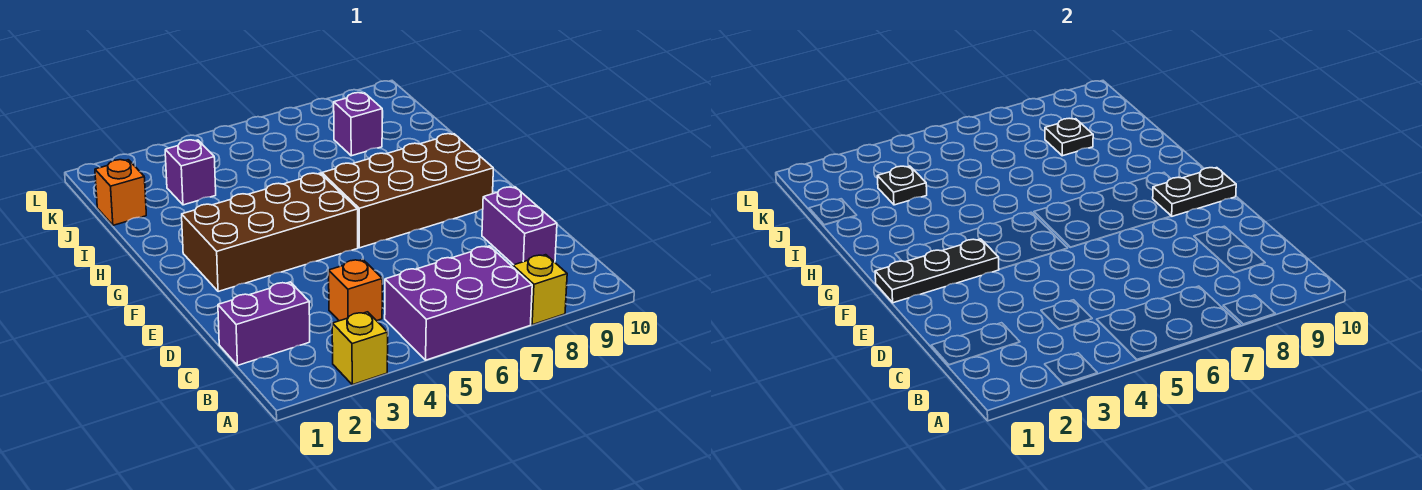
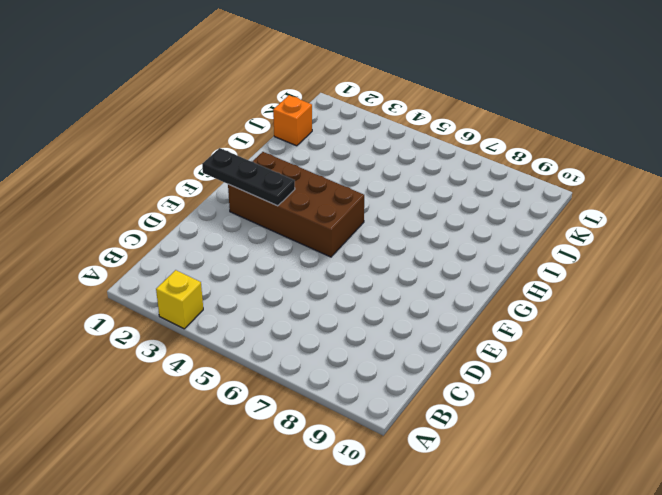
none -> purple brick A5:B7 level 1
none -> yellow brick A8 level 1
none -> purple brick C1:C2 level 1

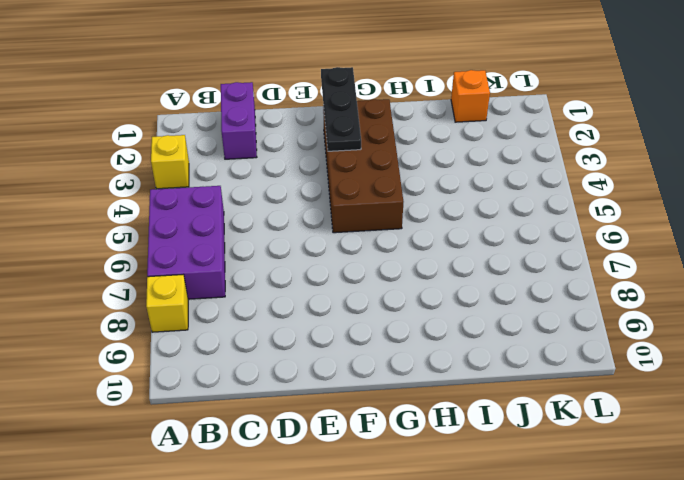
none -> orange brick C4 level 1
none -> purple brick C9:D9 level 1
none -> brown brick F6:G9 level 1

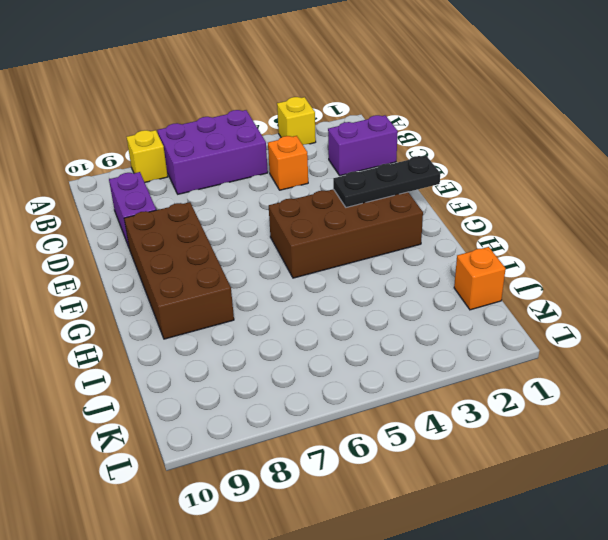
brown brick E8:H9 level 1 -> brown brick F6:G9 level 1
none -> purple brick J3 level 1
none -> purple brick J8 level 1
none -> black plate F9:F10 level 2

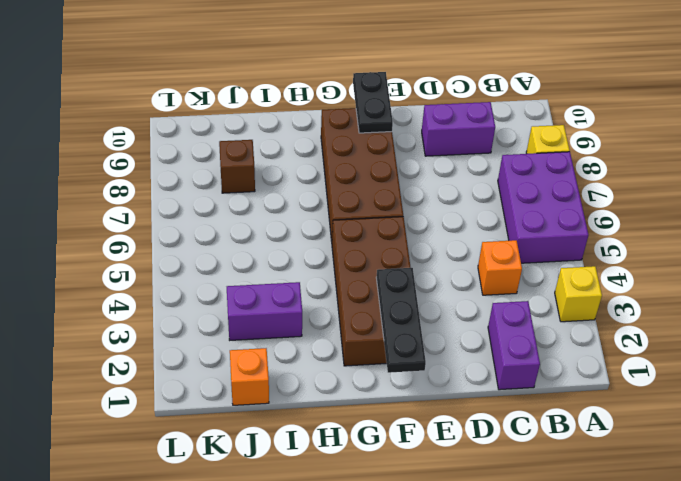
purple brick I3:J3 level 1 -> purple brick J3 level 1
brown brick J8 level 1 -> purple brick J8 level 1
none -> black plate J3 level 2
none -> black plate J8 level 2

